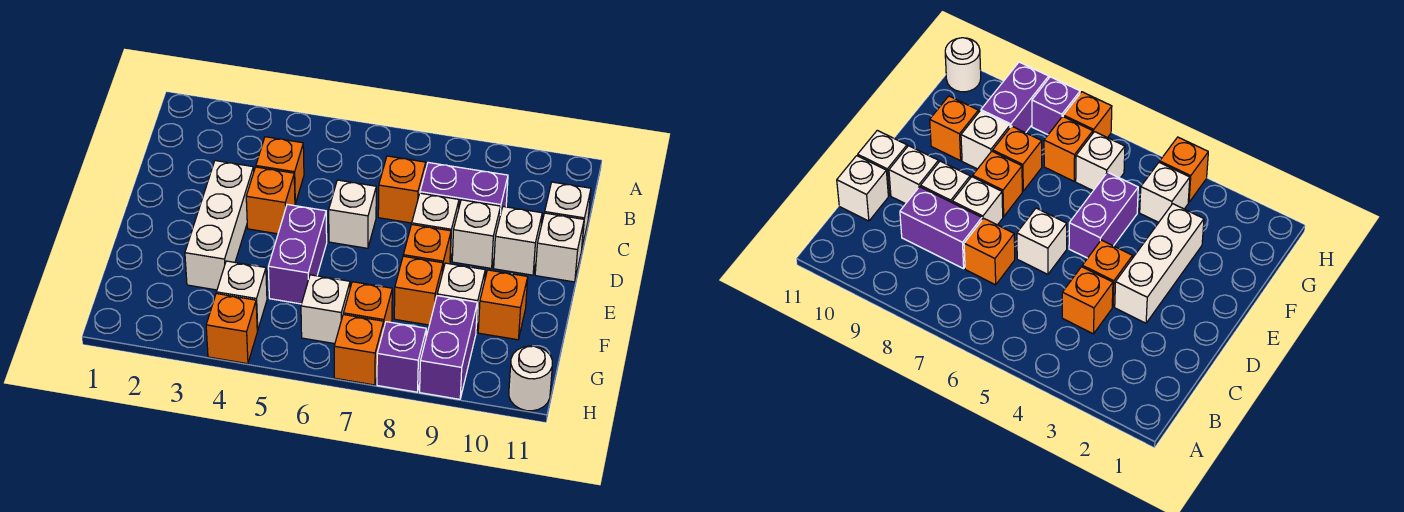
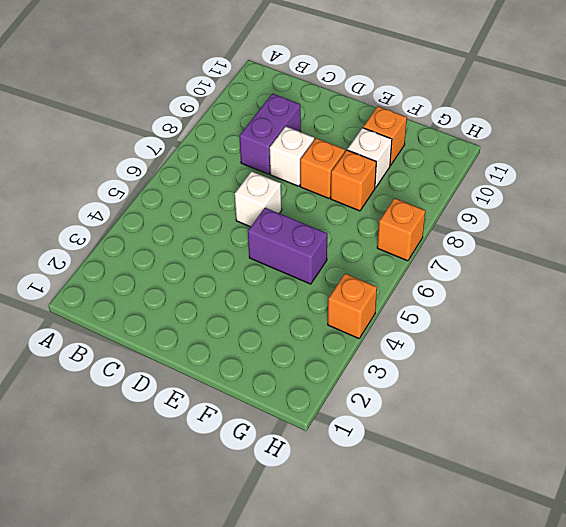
none -> orange brick C4 level 1
none -> orange brick C7 level 1
none -> white brick C11 level 1

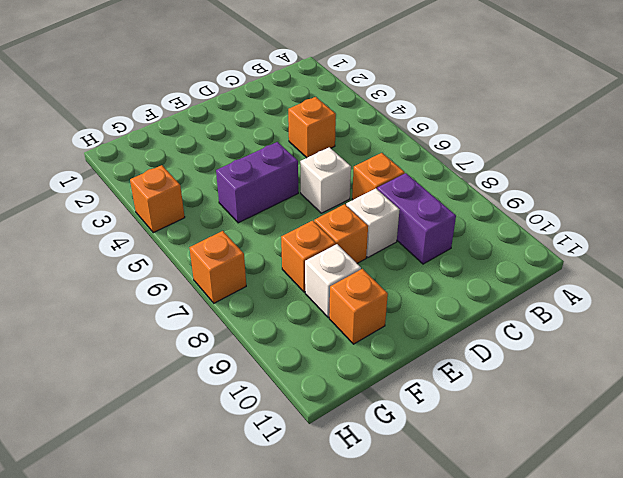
none -> white brick C11 level 1
none -> white brick D3:F3 level 1
none -> orange brick D4 level 1

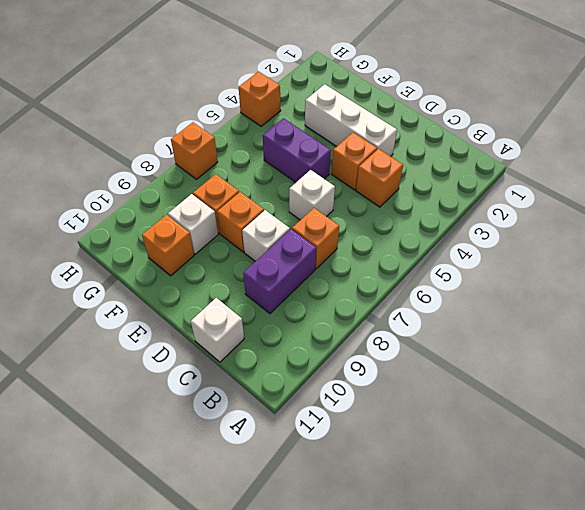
none -> white brick D9 level 1
none -> white brick D10 level 1
none -> white brick D11 level 1

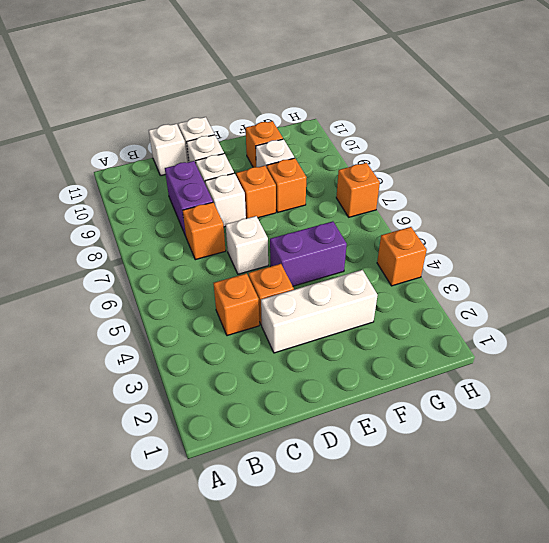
none -> white brick G4 level 1
none -> white brick G6 level 1
none -> orange brick G7 level 1

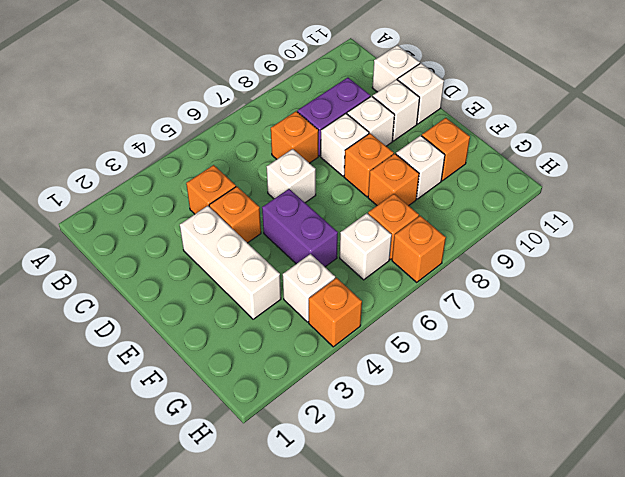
none -> purple brick G9:H9 level 1
none -> purple brick H8 level 1
none -> white round brick H11 level 1

